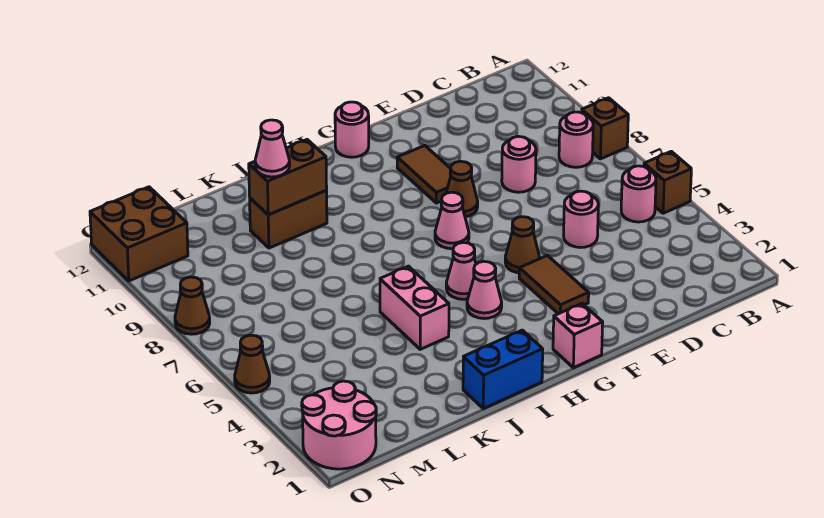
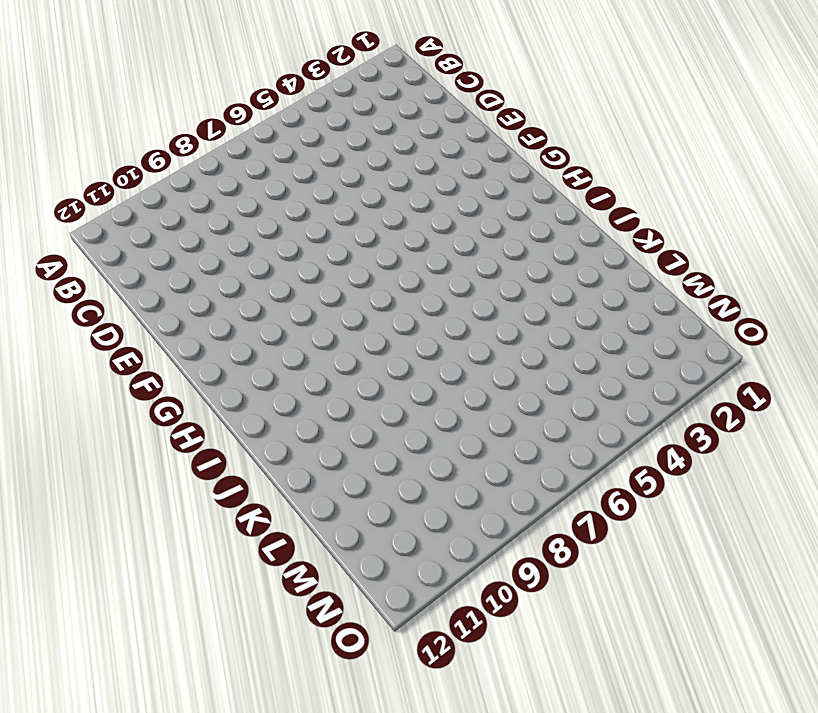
none -> brown brick A5 level 1
none -> brown brick A8 level 1
none -> pink round brick B5 level 1

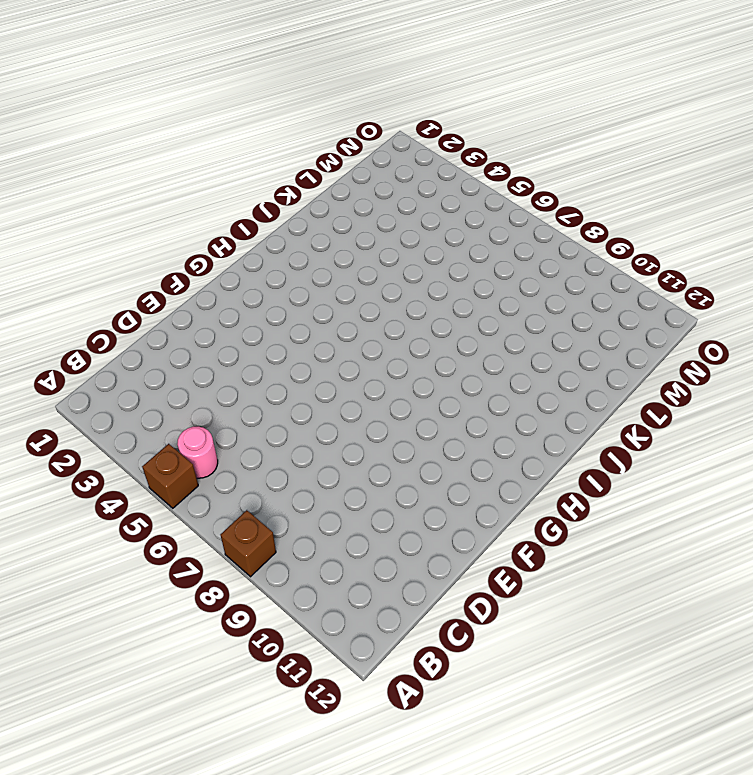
none -> pink round brick B8 level 1
none -> pink round brick D5 level 1
none -> pink round brick D8 level 1

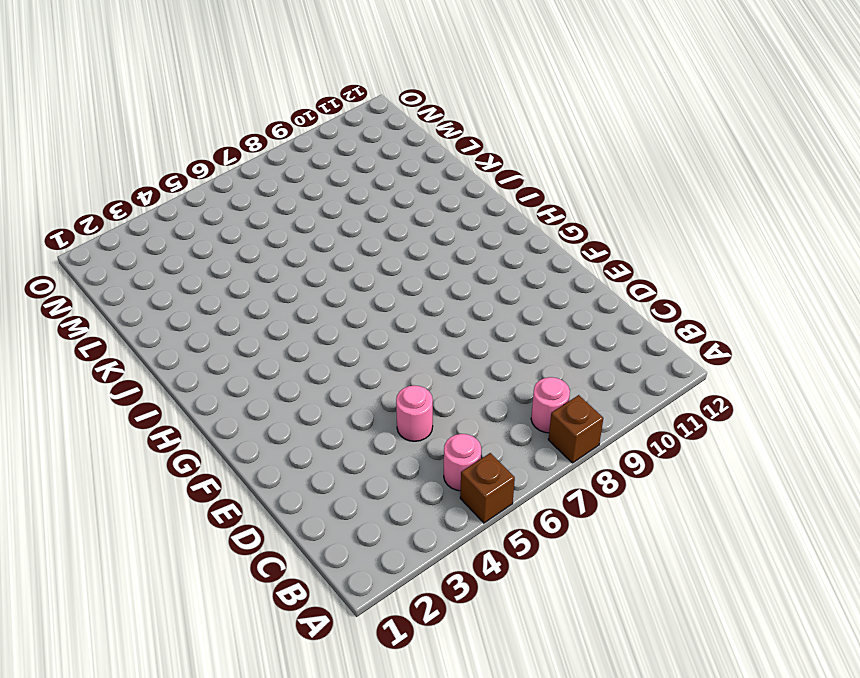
none -> pink round brick D8 level 1
none -> brown tile F3:F4 level 1
none -> brown cone F5 level 1

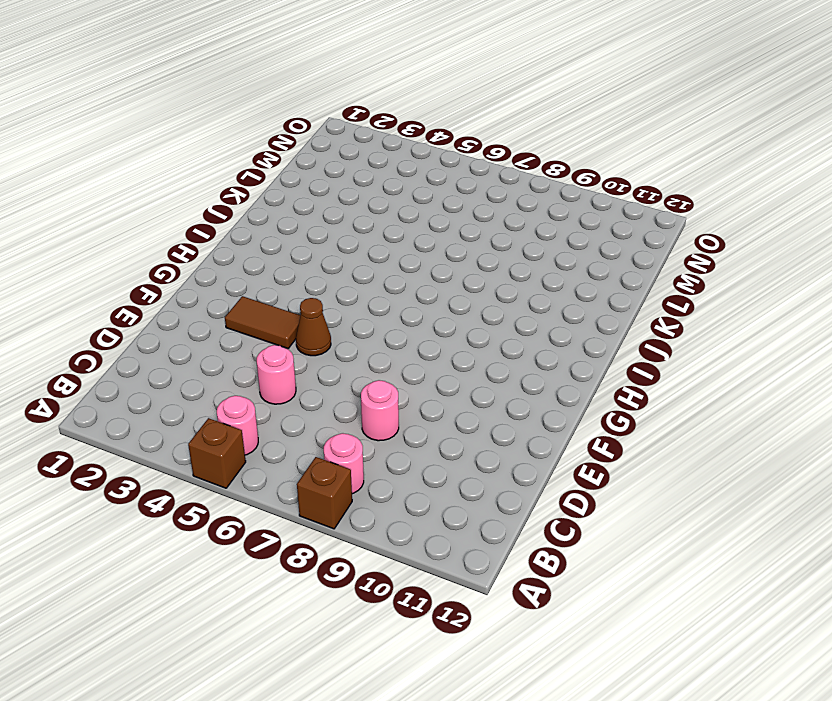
none -> brown cone F8 level 1
none -> brown tile F9:F10 level 1
none -> pink brick G1 level 1

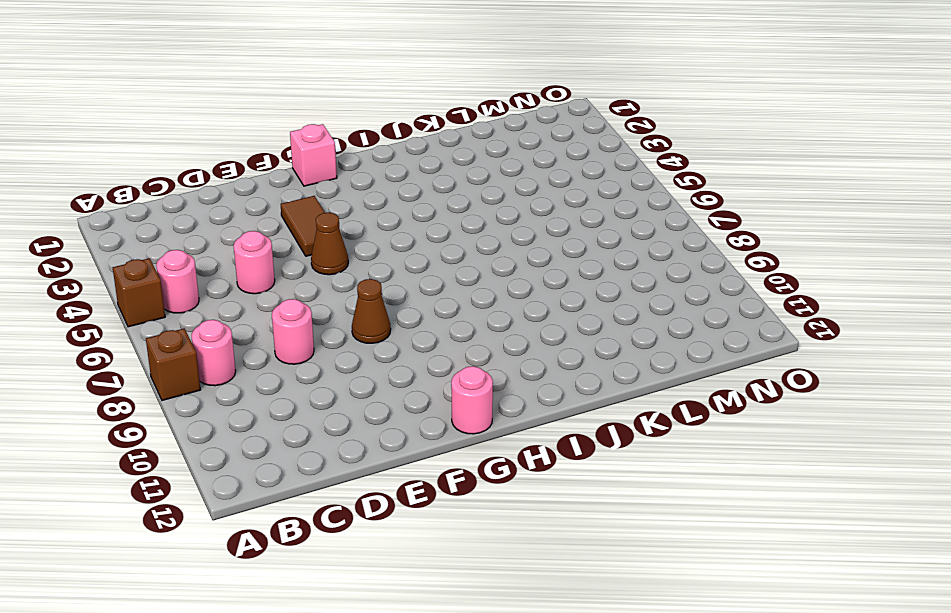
none -> brown tile F9:F10 level 1
none -> pink cone G7 level 1
none -> pink cone H4 level 1

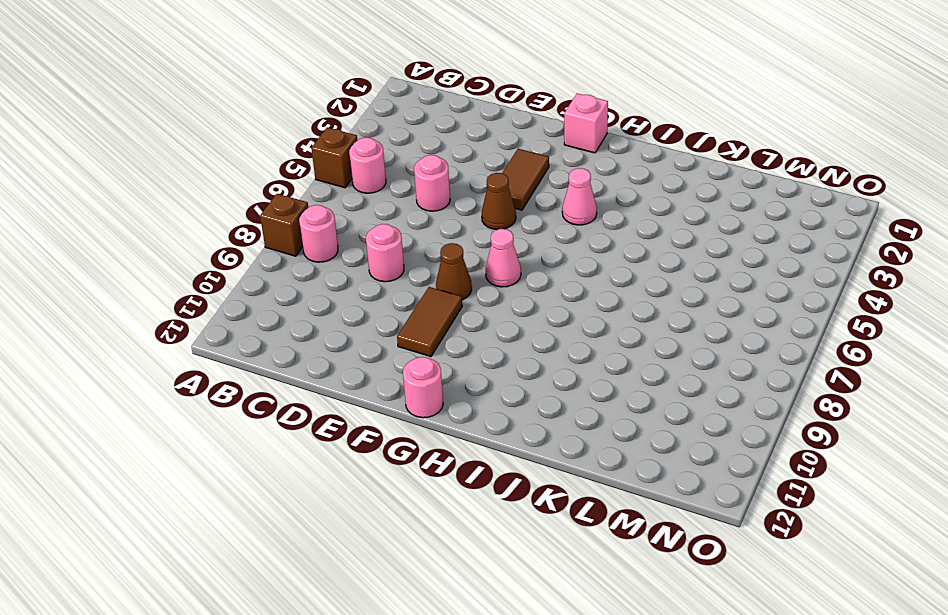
none -> pink cone H5 level 1
none -> blue brick I1:J1 level 1
none -> pink brick J4:J5 level 1

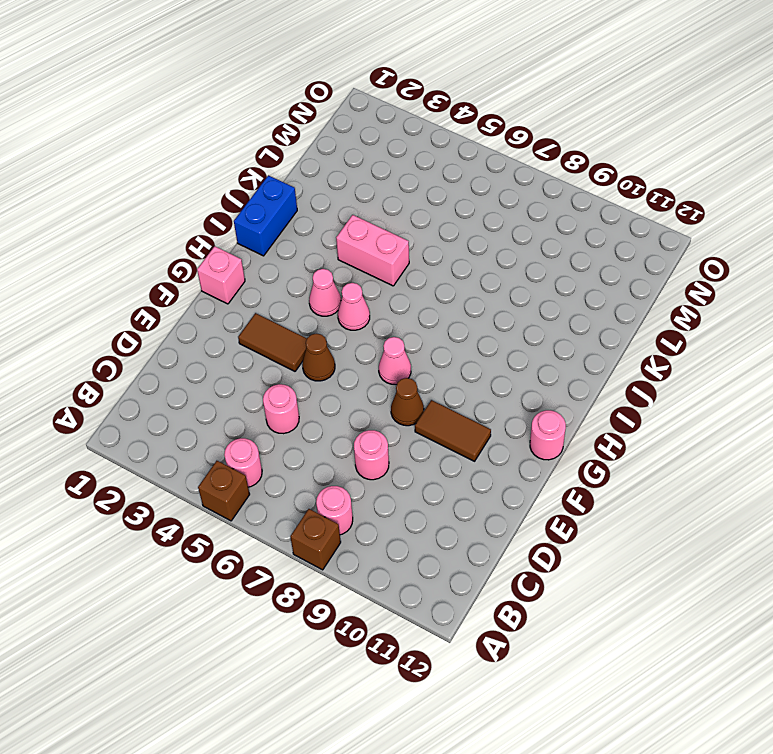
none -> brown brick J10:K10 level 1
none -> pink round brick N1:O2 level 1
none -> brown brick N11:O12 level 1

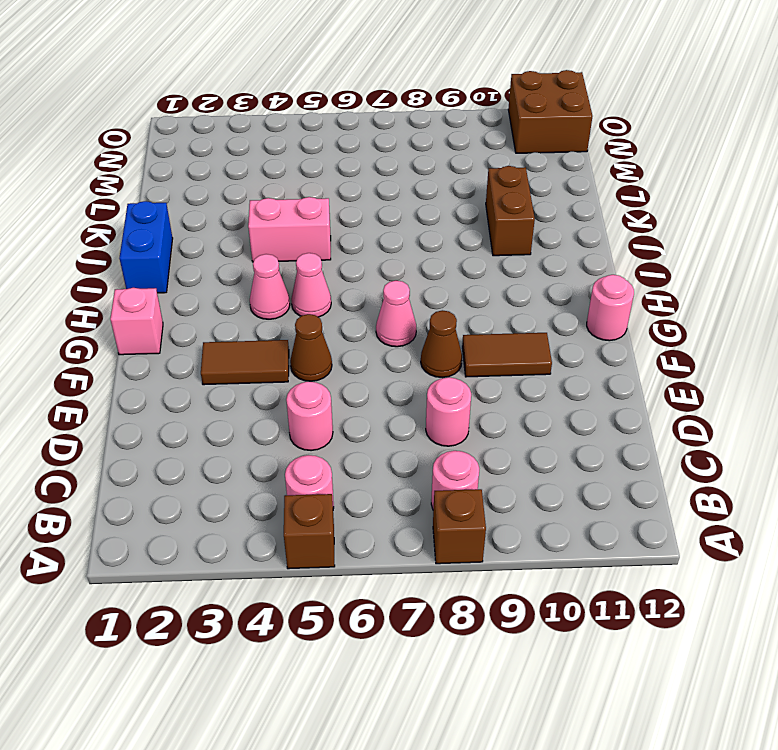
none -> pink round brick N1:O2 level 1
none -> brown cone O5 level 1
none -> brown cone O8 level 1

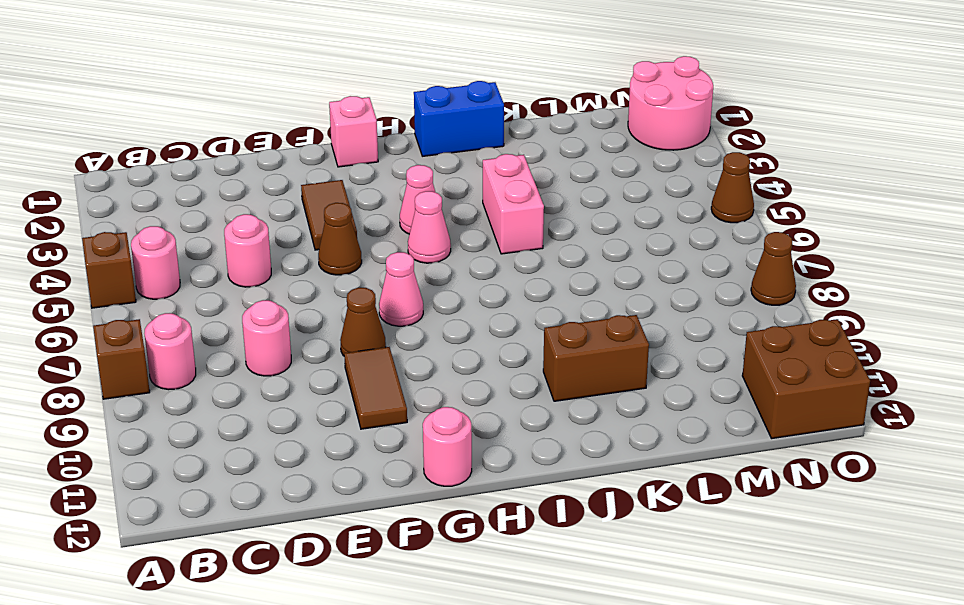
none -> brown brick J10:K10 level 2
none -> pink cone K10 level 3

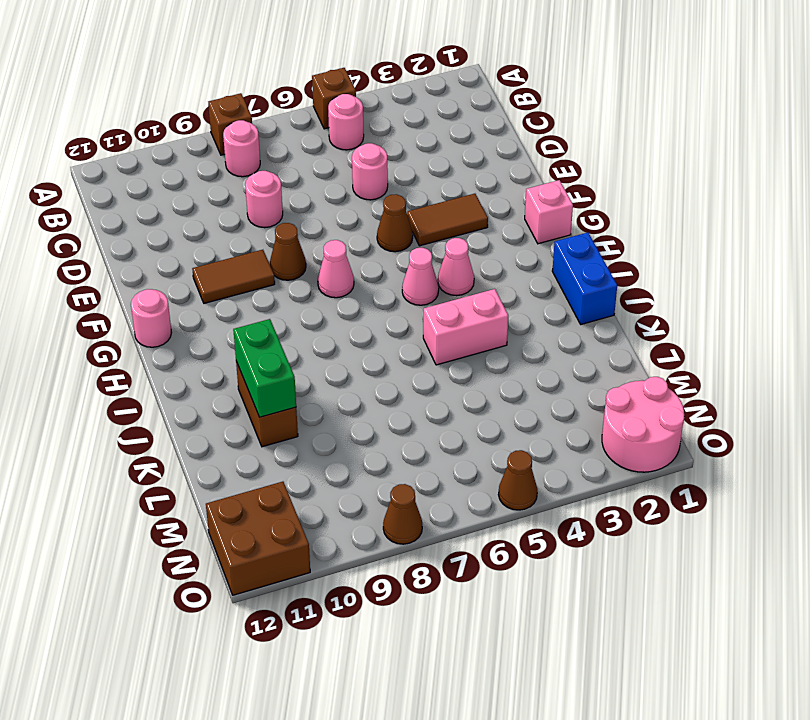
green brick J10:K10 level 2 -> brown brick J10:K10 level 2
none -> pink cone K10 level 3

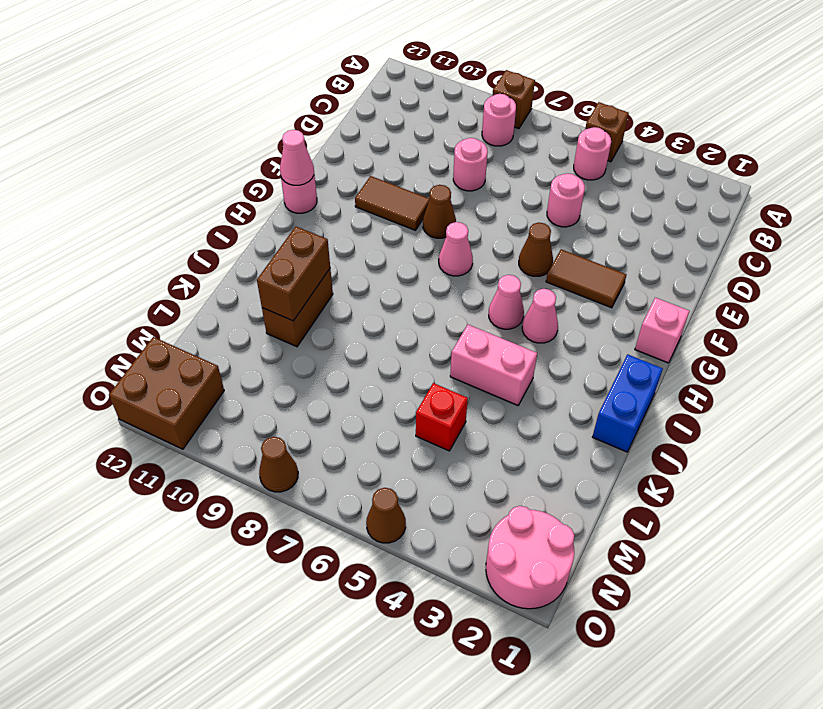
pink cone G12 level 2 -> pink cone K10 level 3
red brick L5 level 1 -> none

